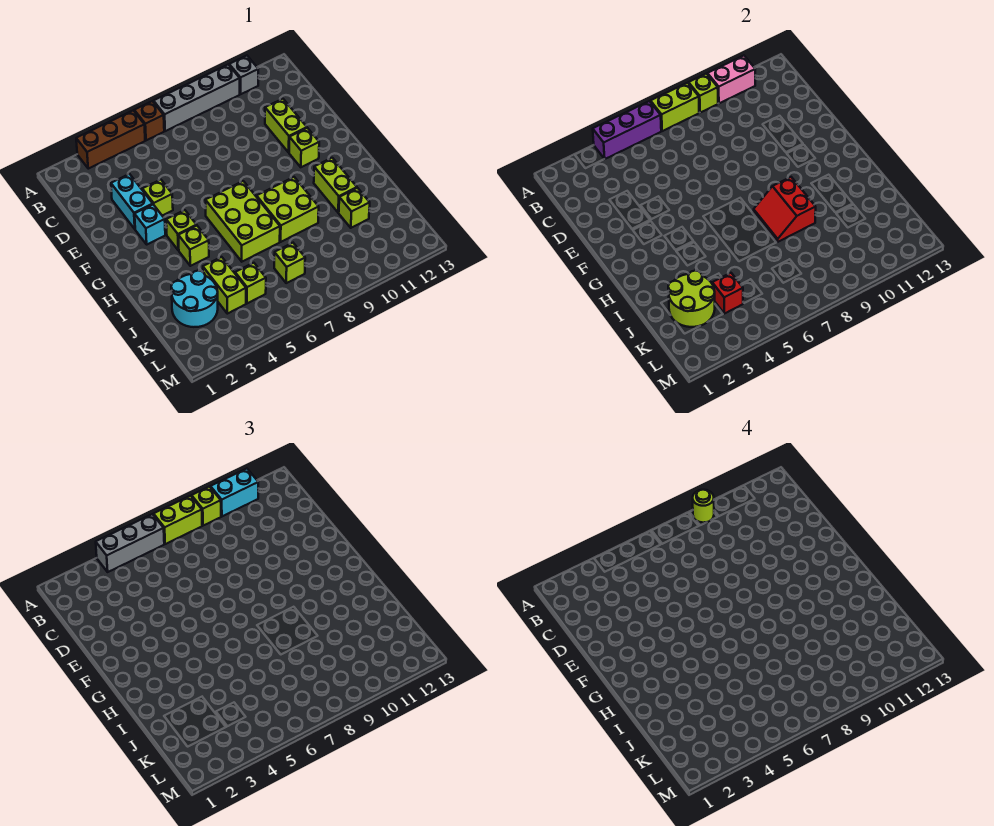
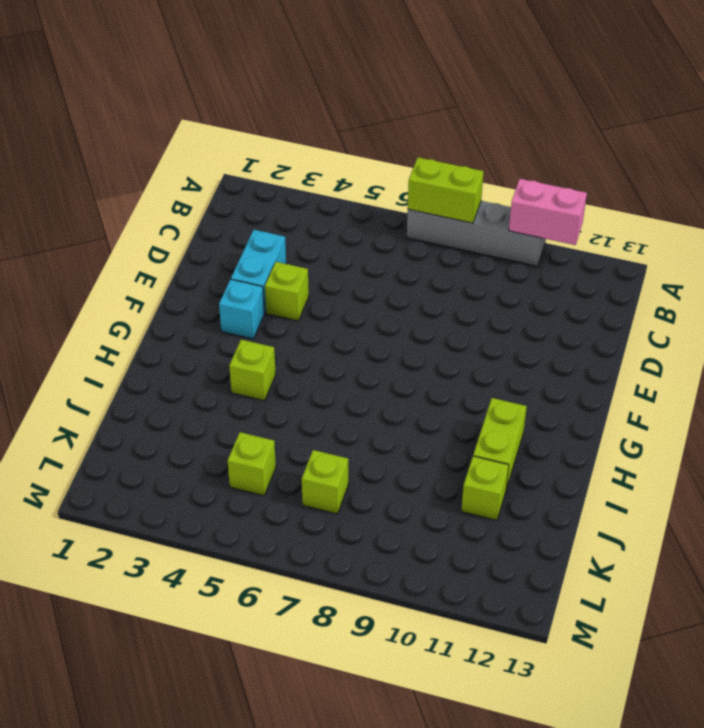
none -> brown brick A3:A5 level 1
none -> brown brick A6 level 1
none -> grey brick A11 level 1
none -> lime brick D11:E11 level 1

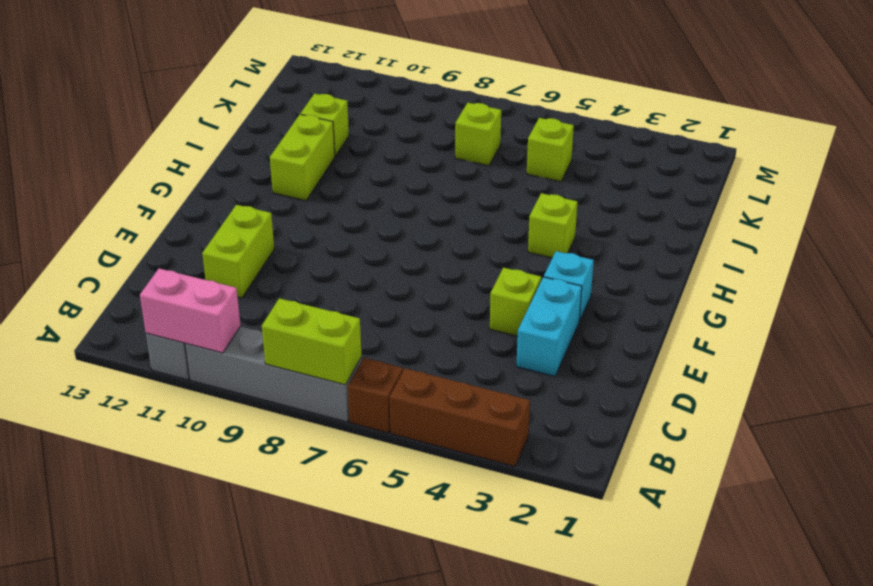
none -> lime brick F11 level 1
none -> lime brick G4 level 1
none -> lime brick G6:I7 level 1
none -> lime brick H8:I9 level 1

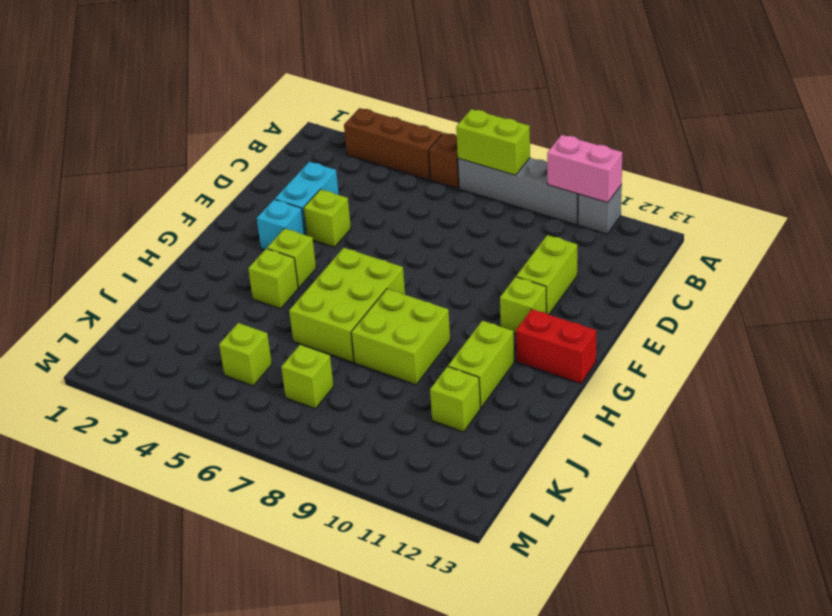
red brick G12:G13 level 1 -> none
none -> cyan round brick J2:K3 level 1
none -> lime brick J4:K4 level 1
none -> purple brick A4:A6 level 2
none -> lime brick A9 level 2

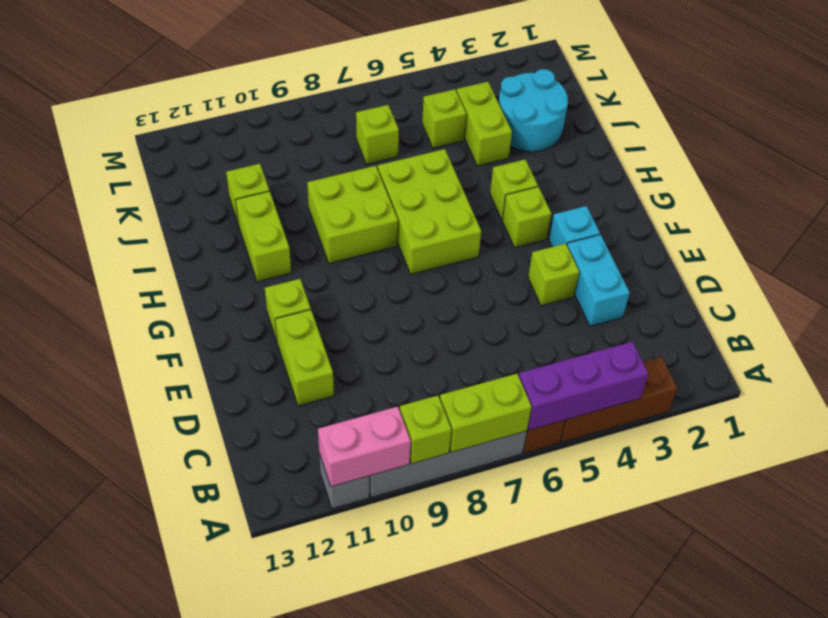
none -> red slope H8:I9 level 2 top 9
none -> lime round brick J2:K3 level 2
none -> red brick K4 level 2
none -> grey brick A4:A6 level 3

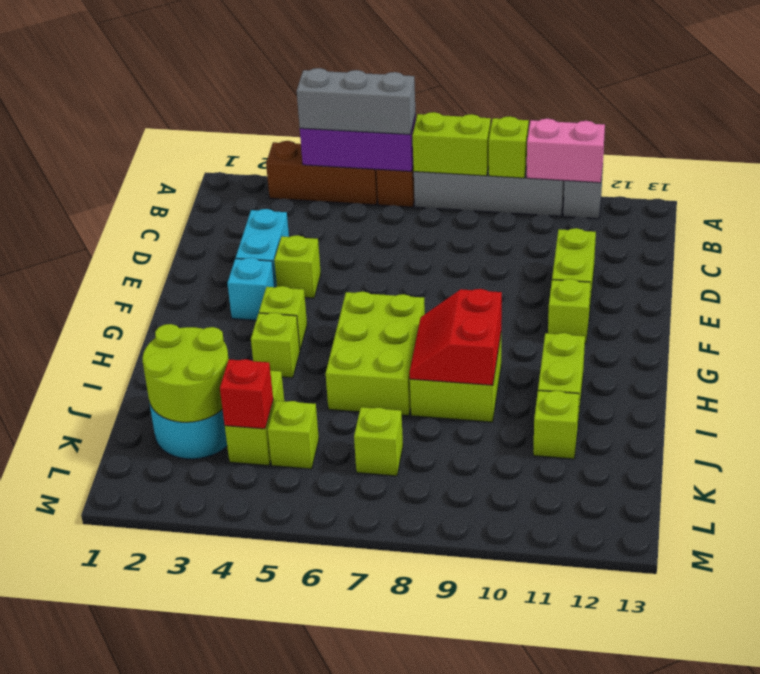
none -> lime brick A7:A8 level 3
none -> lime brick A9 level 3
none -> cyan brick A10:A11 level 3
none -> lime round brick A9 level 4

